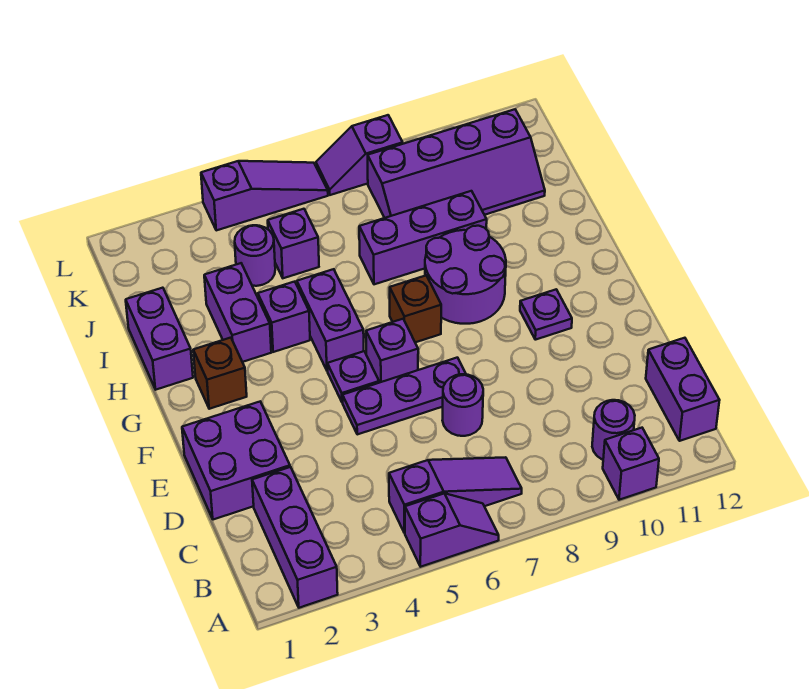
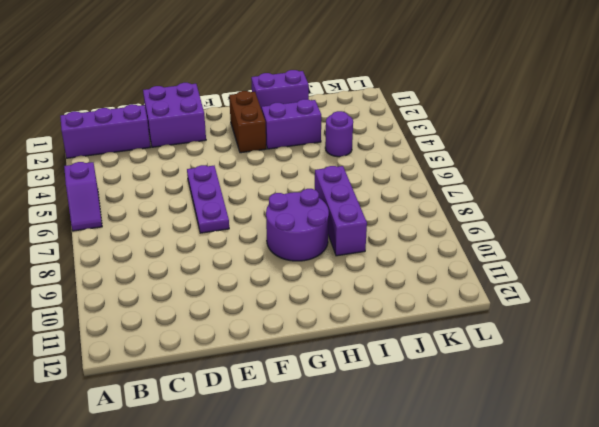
brown brick G2:G3 level 1 -> brown brick G2 level 1
none -> purple brick A10 level 1
none -> purple slope B5:B7 level 1 top 5
none -> purple round brick B10 level 1

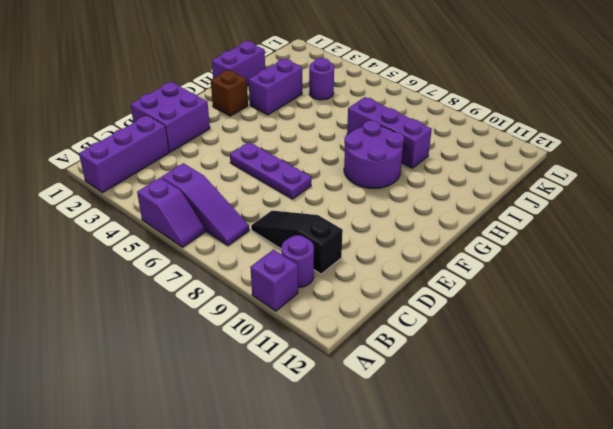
black slope C8:C10 level 1 top 10 -> none
none -> purple brick B12:C12 level 1
none -> purple round brick D7 level 1
none -> purple plate F5 level 1

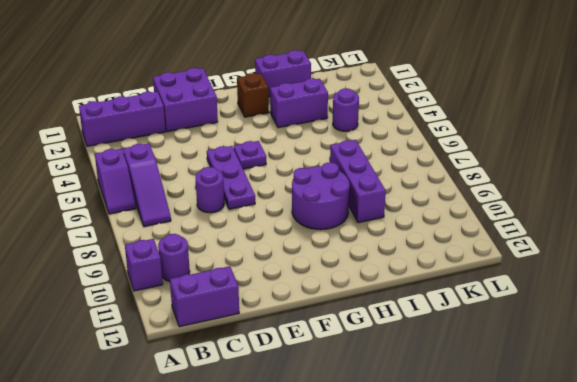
none -> purple brick F6 level 1
none -> purple plate F10 level 1
none -> purple brick G5:H5 level 1

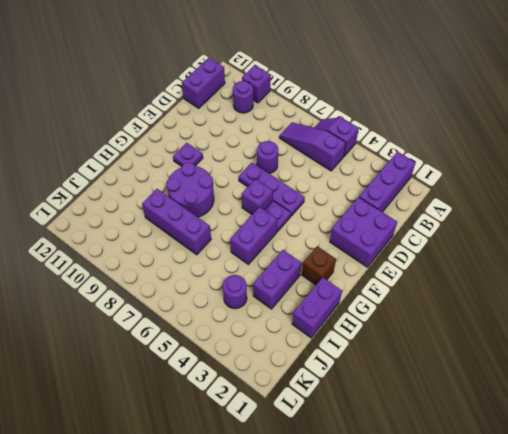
none -> brown brick G7 level 1
none -> purple brick H4 level 1
none -> purple brick J5 level 1

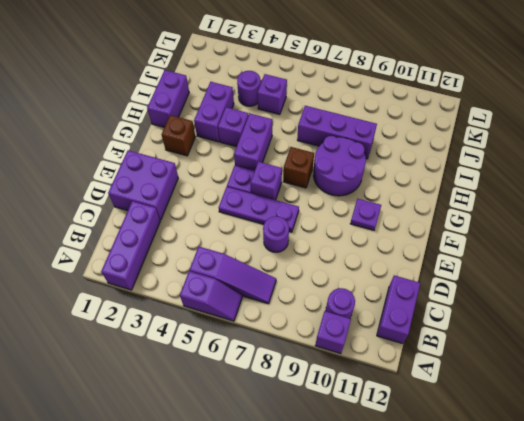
none -> purple slope J8:K11 level 1 top K
none -> purple slope L4:L6 level 1 top 4
none -> purple slope L7:L8 level 1 top 8

